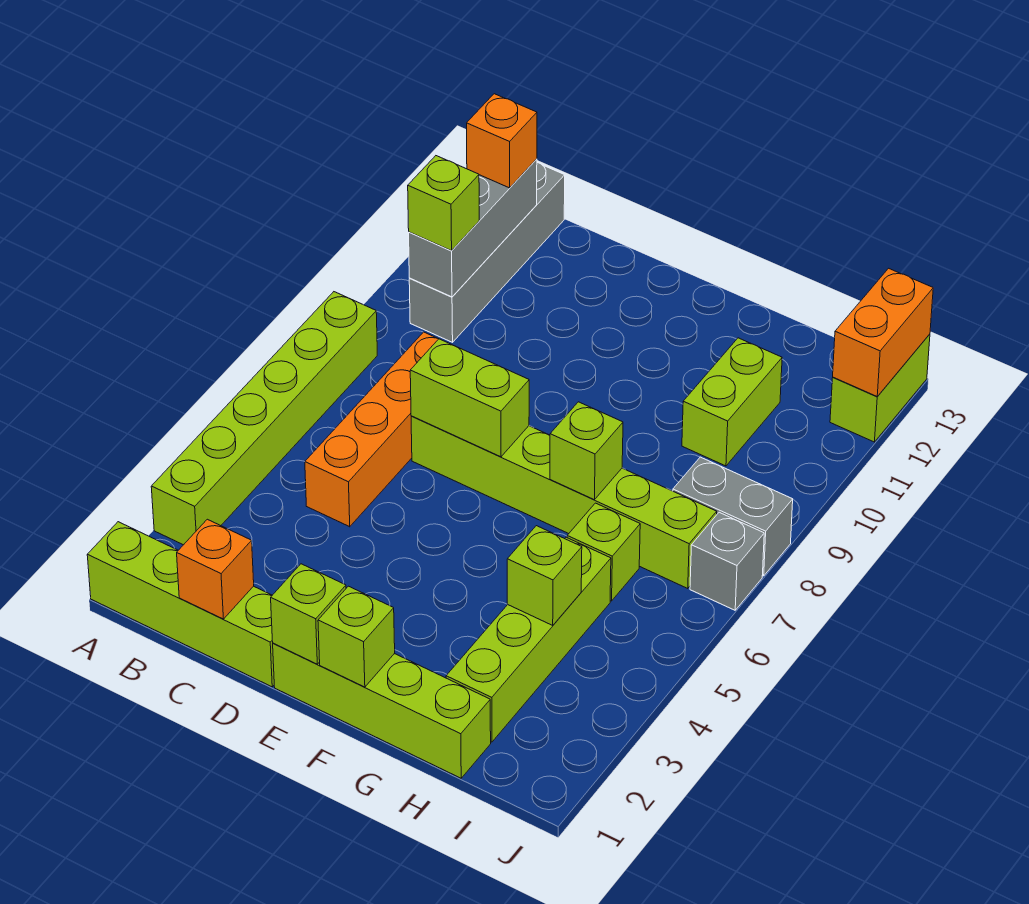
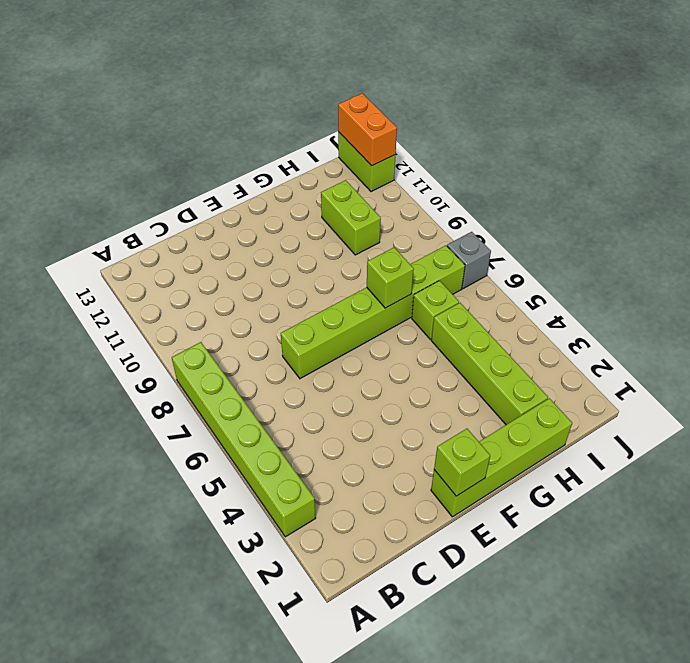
none -> lime brick A1:D1 level 1
none -> grey brick B10:B13 level 1
none -> orange brick C5:C8 level 1

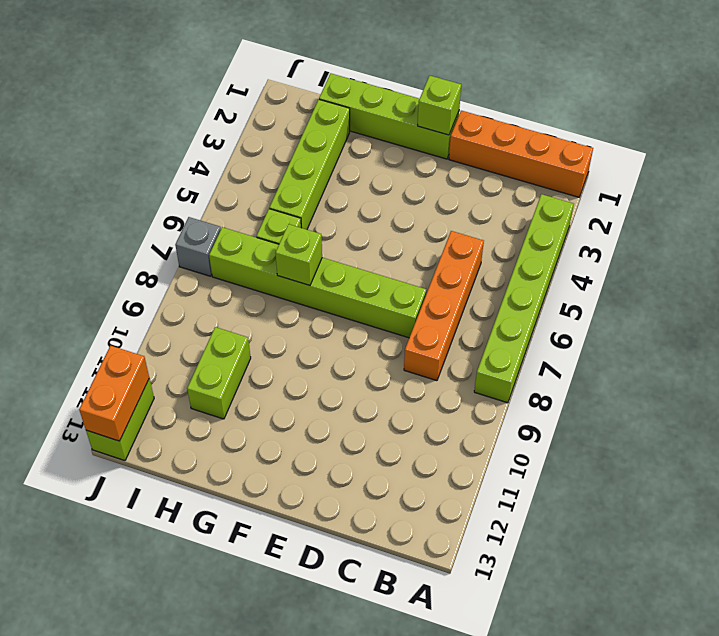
orange brick A1:D1 level 1 -> lime brick A1:D1 level 1
none -> grey brick B10:B13 level 1
none -> grey brick I8:J8 level 1
none -> grey brick B10:B12 level 2

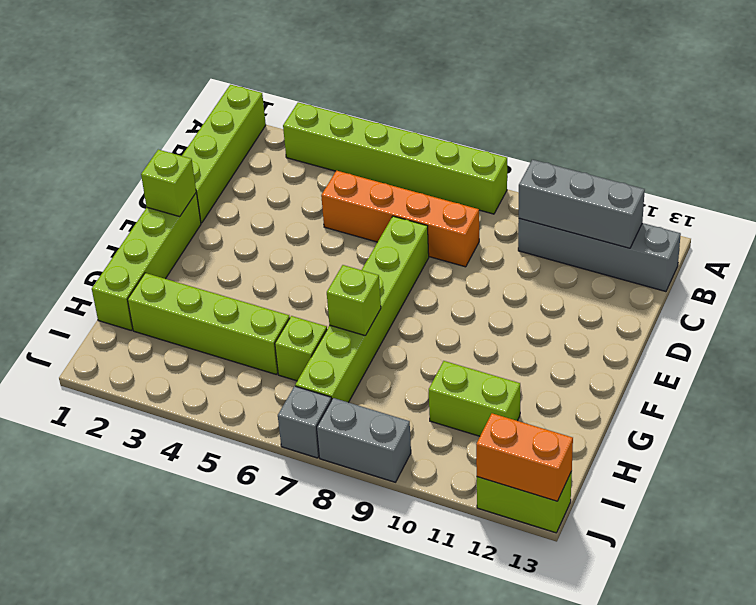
grey brick J8:J9 level 1 -> grey brick I8:J8 level 1
none -> orange brick C1 level 2
none -> lime brick D7:E7 level 2
none -> lime brick F1 level 2

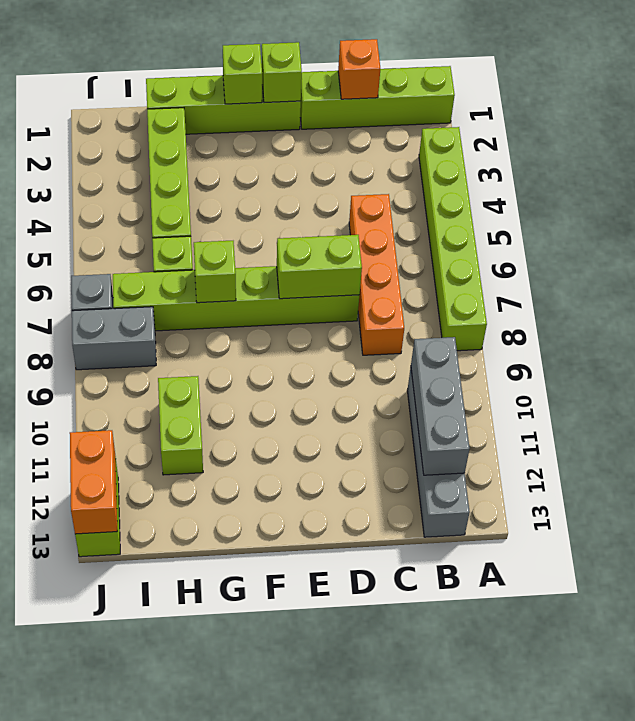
none -> lime brick H4 level 2
none -> lime brick B10 level 3
none -> orange brick B12 level 3

